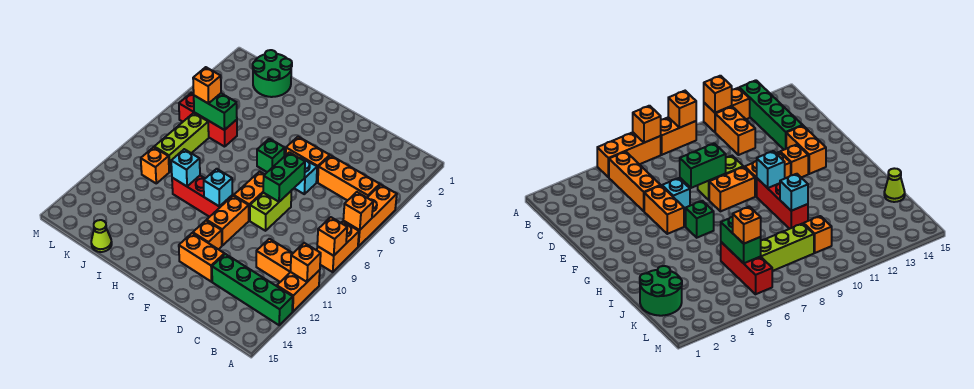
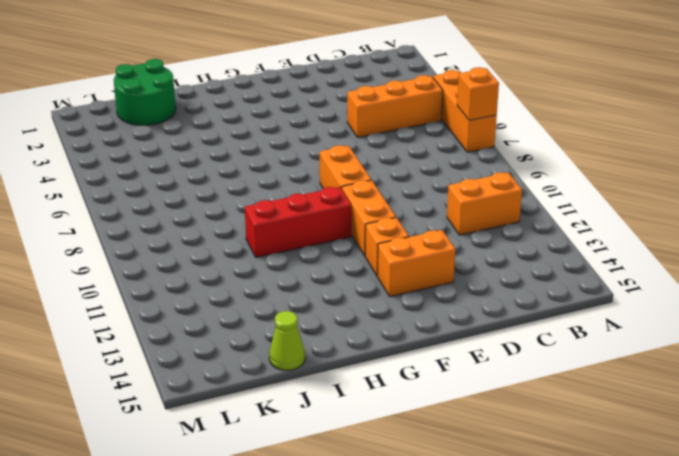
none -> orange brick A8:A9 level 1
none -> orange brick A11:A12 level 1
none -> green brick A13:D13 level 1

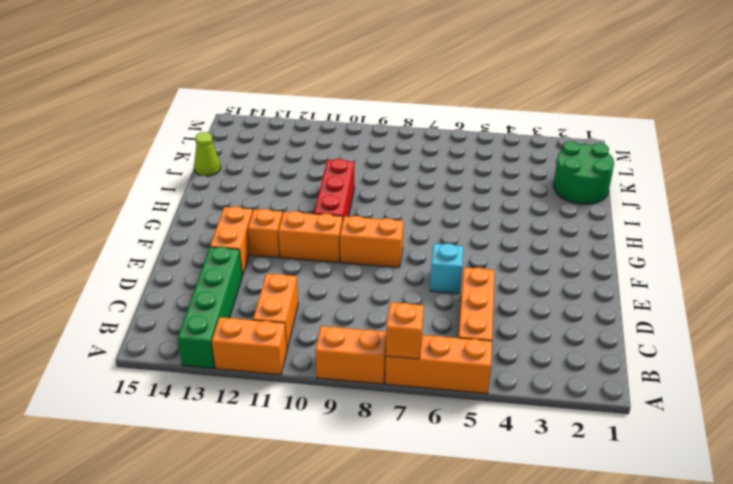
none -> orange brick E5:F5 level 1
none -> lime brick E8:E9 level 1
none -> green brick G6 level 1

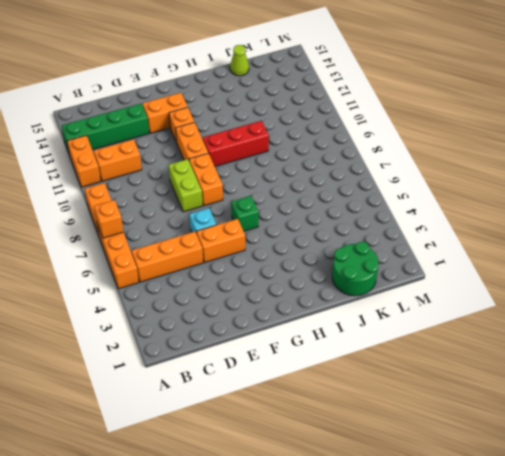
none -> red brick J6:L6 level 1
none -> lime brick K7:K9 level 1
none -> orange brick K10 level 1

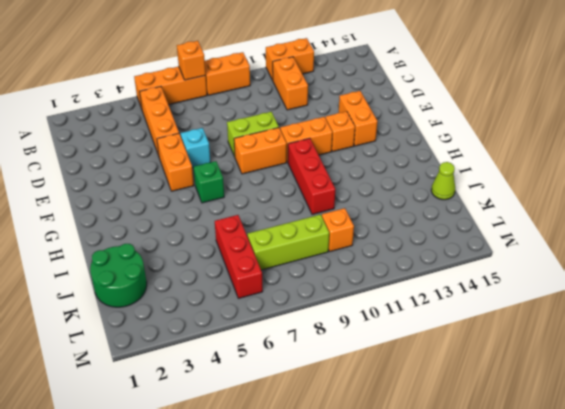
none -> green brick A13:D13 level 1
none -> orange brick A9 level 2
none -> orange brick A11 level 2

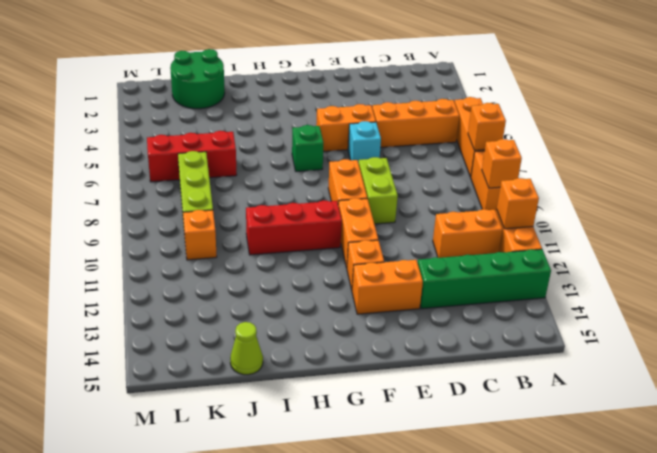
none -> green brick E7:E8 level 2
none -> cyan brick G10 level 2
none -> cyan brick I10 level 2

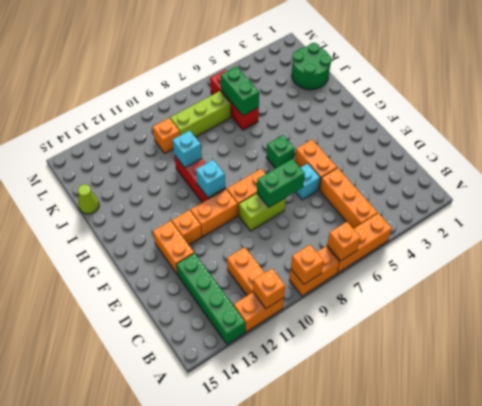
none -> orange brick K6 level 3

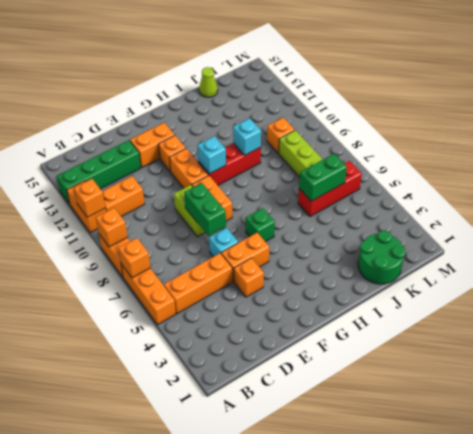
orange brick E4 level 1 -> orange brick K6 level 3

